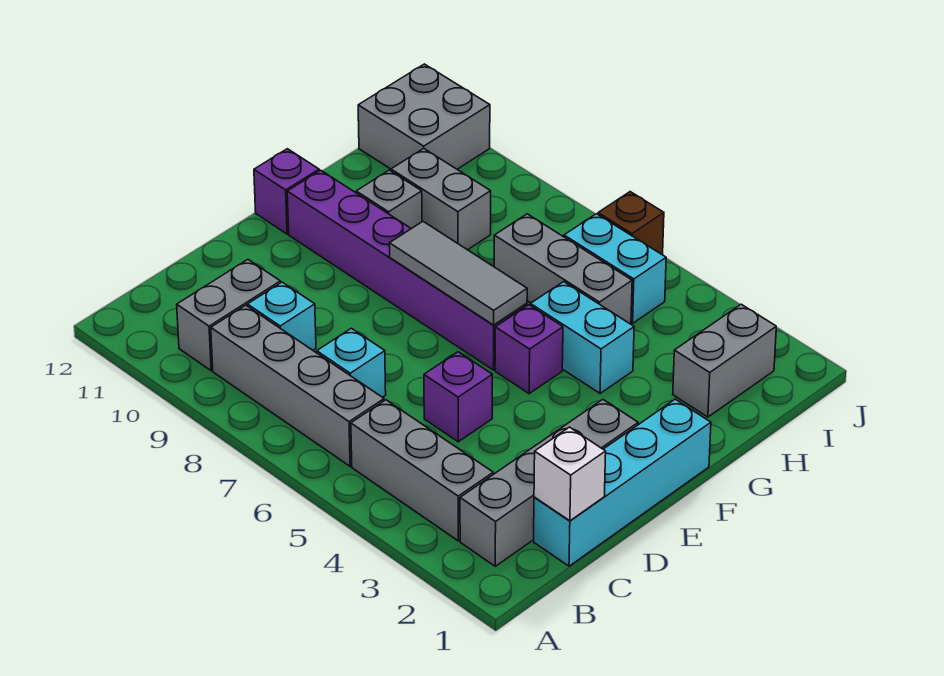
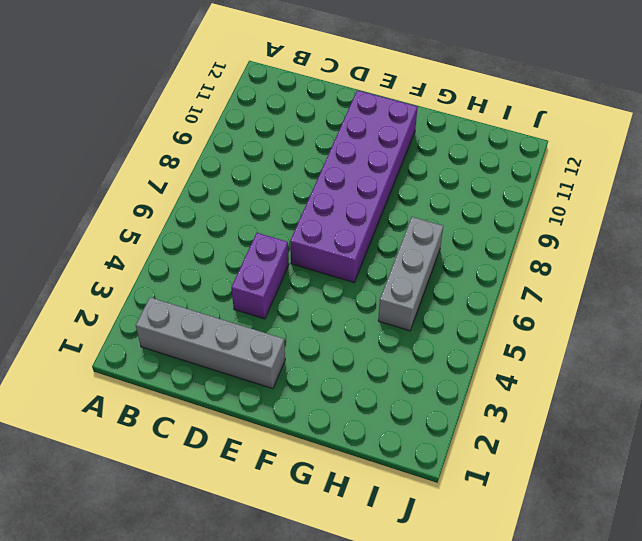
purple brick D4:D5 level 1 -> purple brick D5 level 1
purple brick E6:F11 level 1 -> purple brick F6:F11 level 1
none -> grey brick B3:B5 level 1
none -> grey brick B6:B9 level 1
none -> grey brick B10:C10 level 1

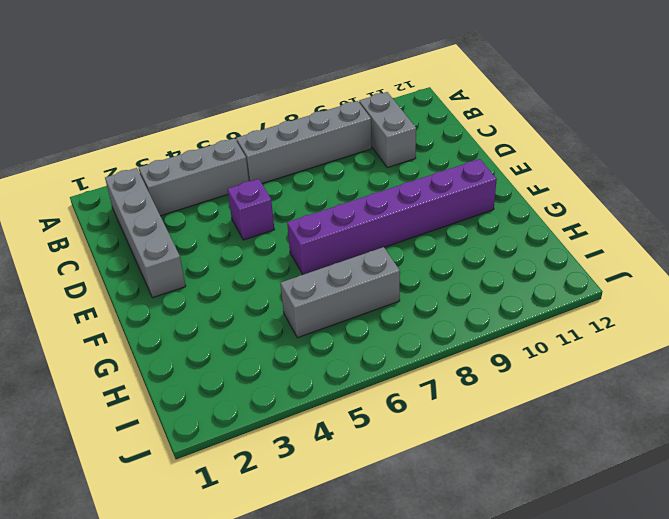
none -> cyan brick C1:F1 level 1
none -> cyan brick C7 level 1
none -> cyan brick C9 level 1

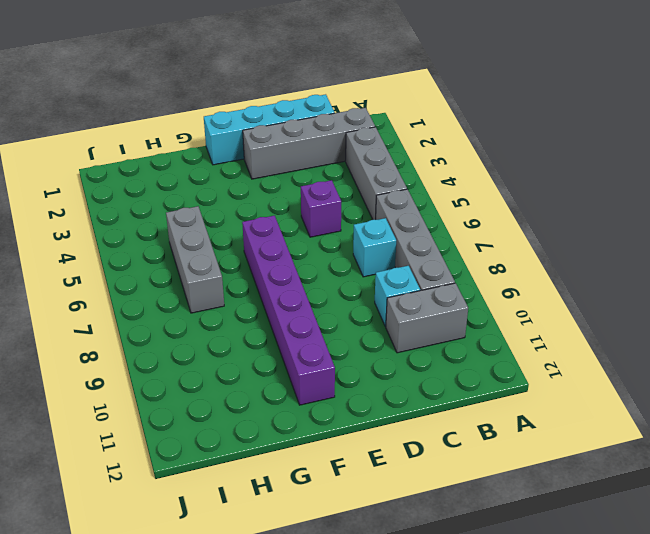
none -> purple brick F5 level 1
none -> purple brick F12 level 1
none -> cyan brick G4:G5 level 1

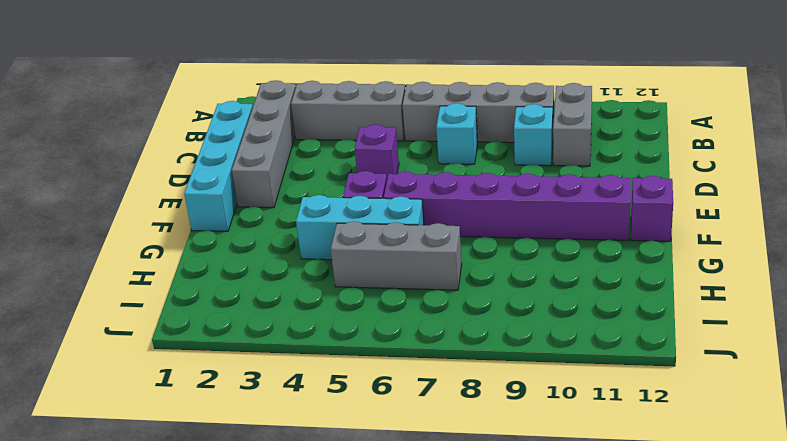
cyan brick G4:G6 level 1 -> cyan brick G4:G5 level 1
none -> grey brick G10 level 1
none -> grey brick H2:I2 level 1
none -> grey brick H9:H10 level 1

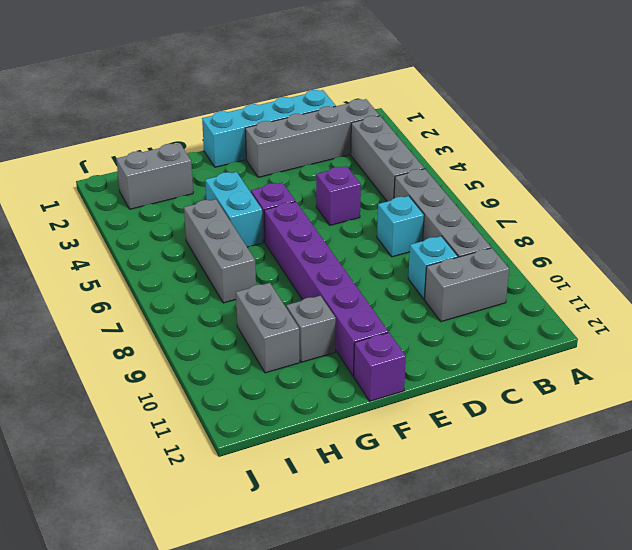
none -> cyan brick I5:I6 level 1
none -> grey brick I11:J12 level 1
none -> brown brick J6 level 1

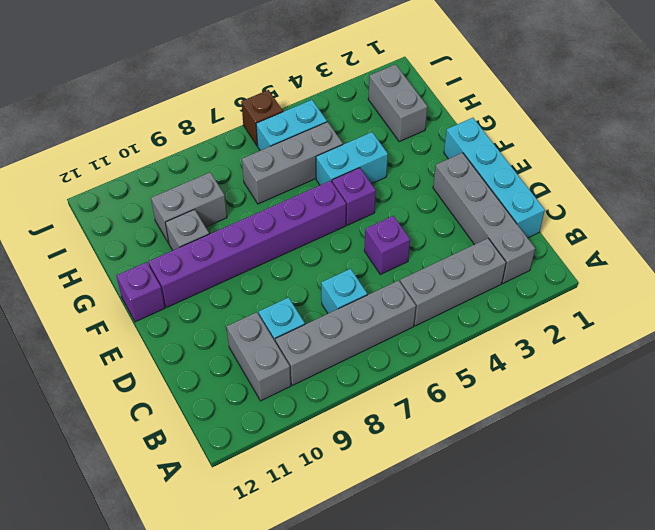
none -> grey brick I11:J12 level 1
none -> white brick C1 level 2
none -> grey tile F6:F8 level 2

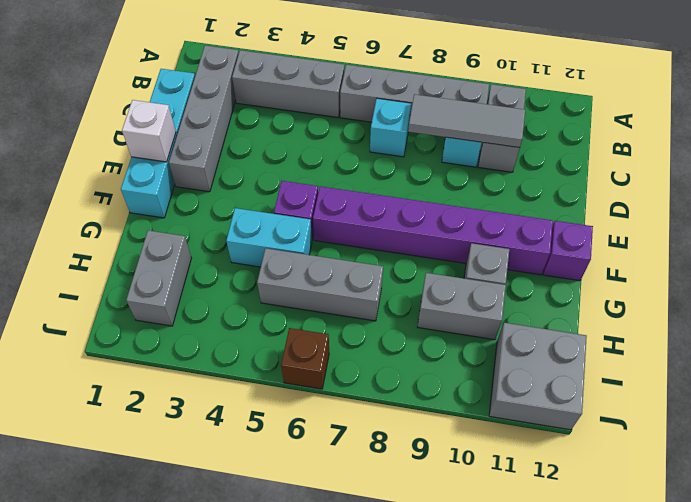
grey tile C8:C10 level 2 -> grey tile F6:F8 level 2
white brick E1 level 2 -> white brick C1 level 2
none -> purple brick D5 level 1
none -> cyan brick I5:I6 level 1

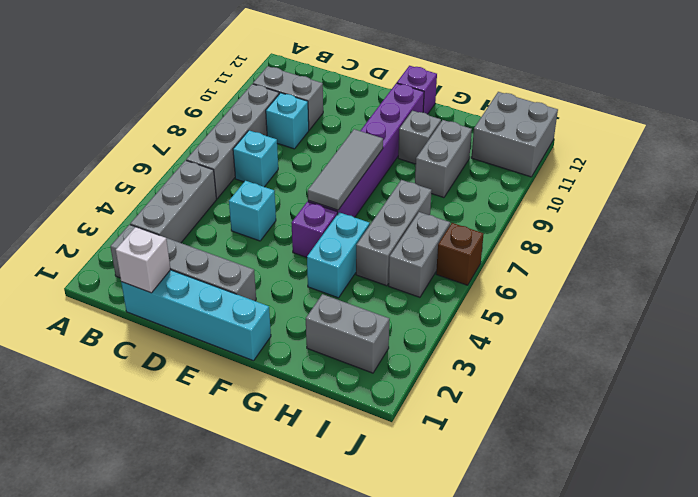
cyan brick D5 level 1 -> purple brick D5 level 1
grey brick I5:I6 level 1 -> cyan brick I5:I6 level 1

